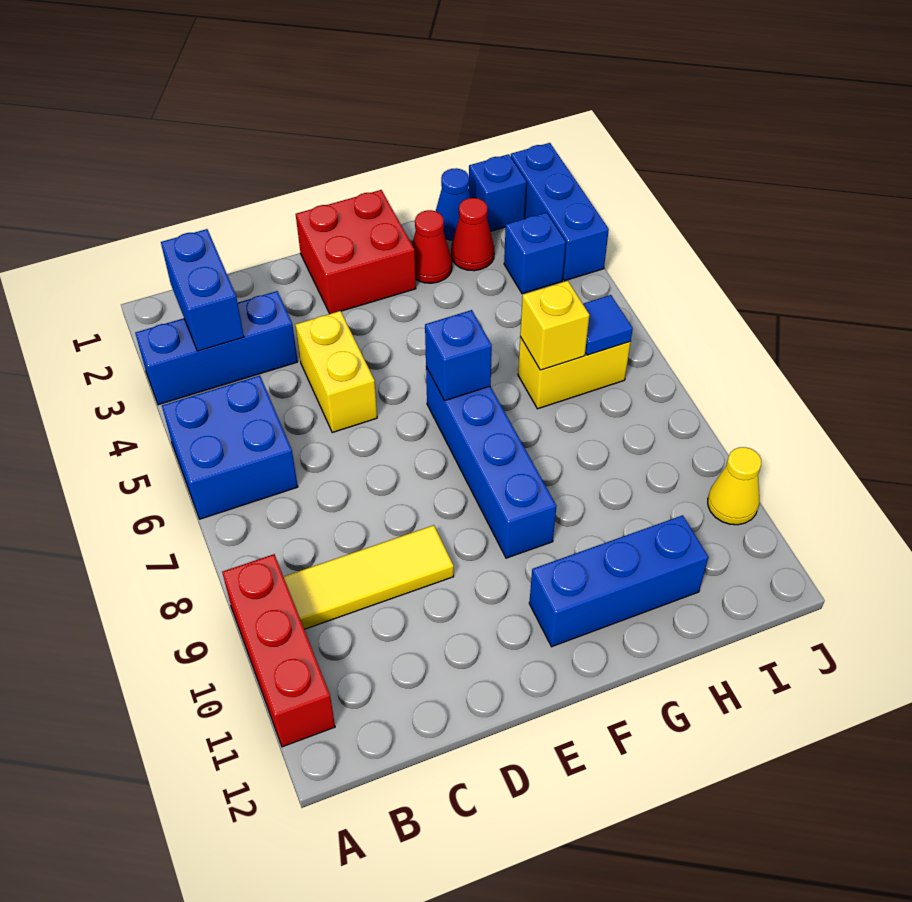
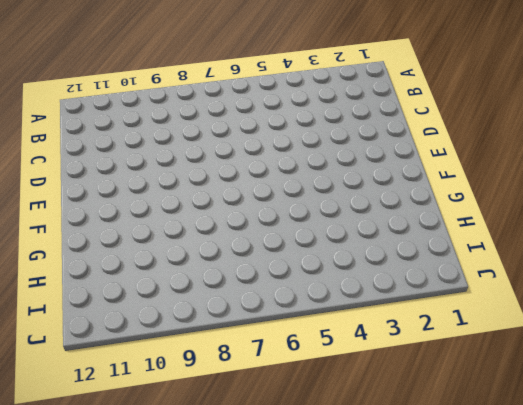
none -> blue brick A3:C3 level 1
none -> blue brick A5:B6 level 1
none -> red brick A9:A11 level 1

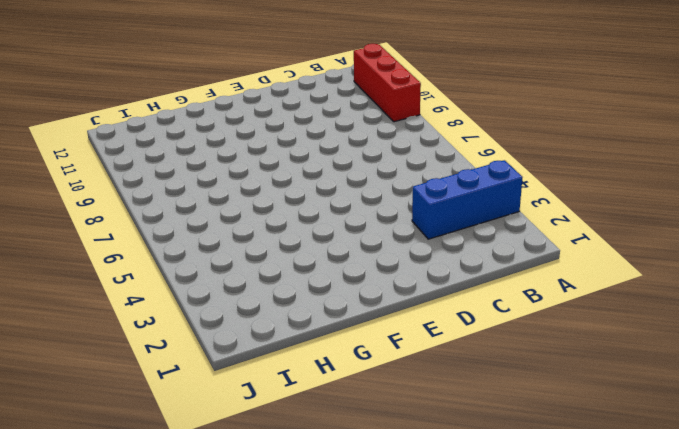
none -> blue brick A5:B6 level 1
none -> yellow tile B9:D9 level 1
none -> yellow brick D4:D5 level 1

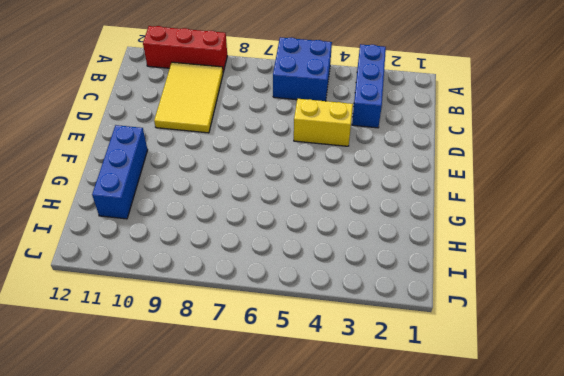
yellow tile B9:D10 level 1 -> yellow tile B9:D9 level 1
none -> red brick E1:F2 level 1
none -> blue brick F6:F9 level 1
none -> red cone G2 level 1

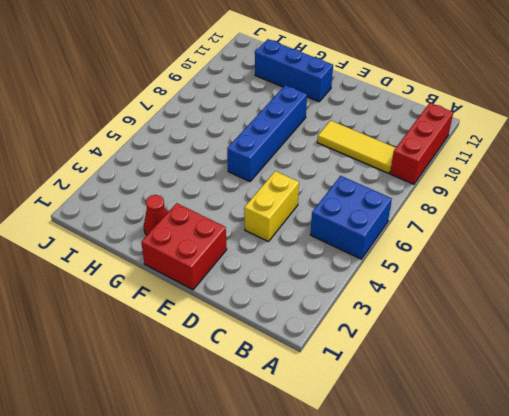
none -> blue brick A3:C3 level 1
none -> blue cone H1 level 1
none -> red cone H2 level 1

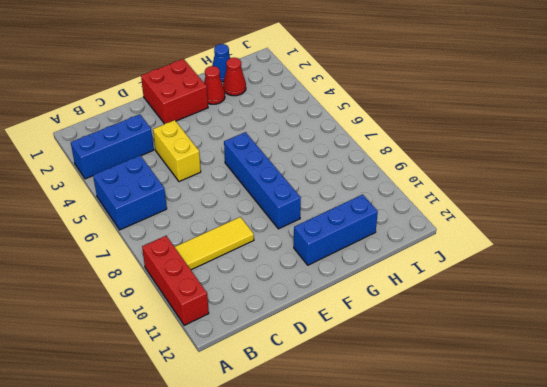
none -> yellow brick H6:I6 level 1
none -> blue brick I1 level 1
none -> blue brick I3 level 1

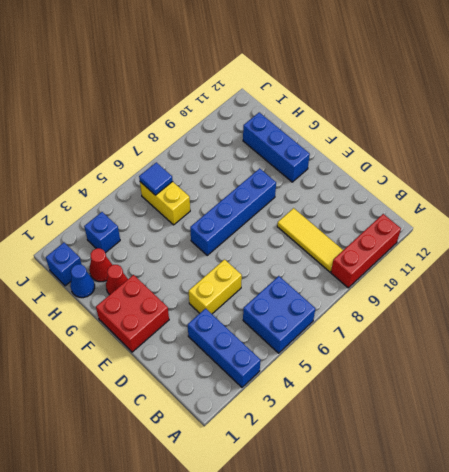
none -> blue brick J1:J3 level 1
none -> yellow cone J10 level 1
none -> blue brick B2:B3 level 2

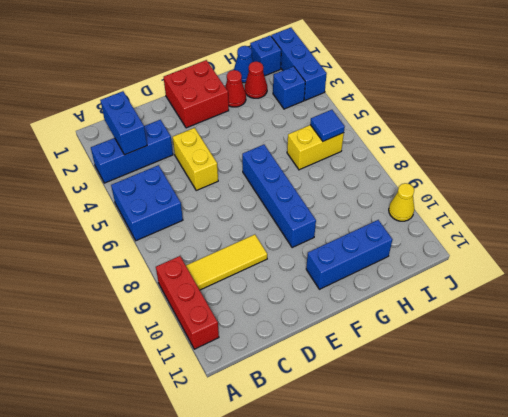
none -> blue brick F6 level 2
none -> yellow brick H6 level 2

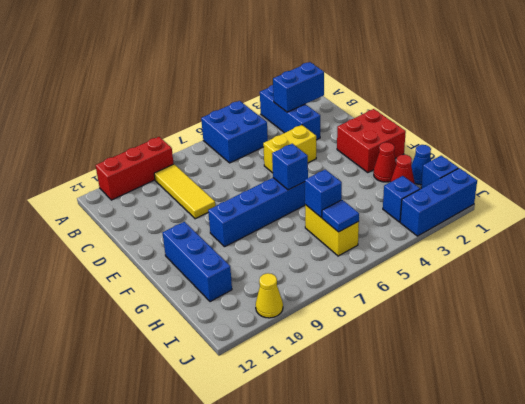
blue brick H6 level 2 -> yellow brick H6 level 2

